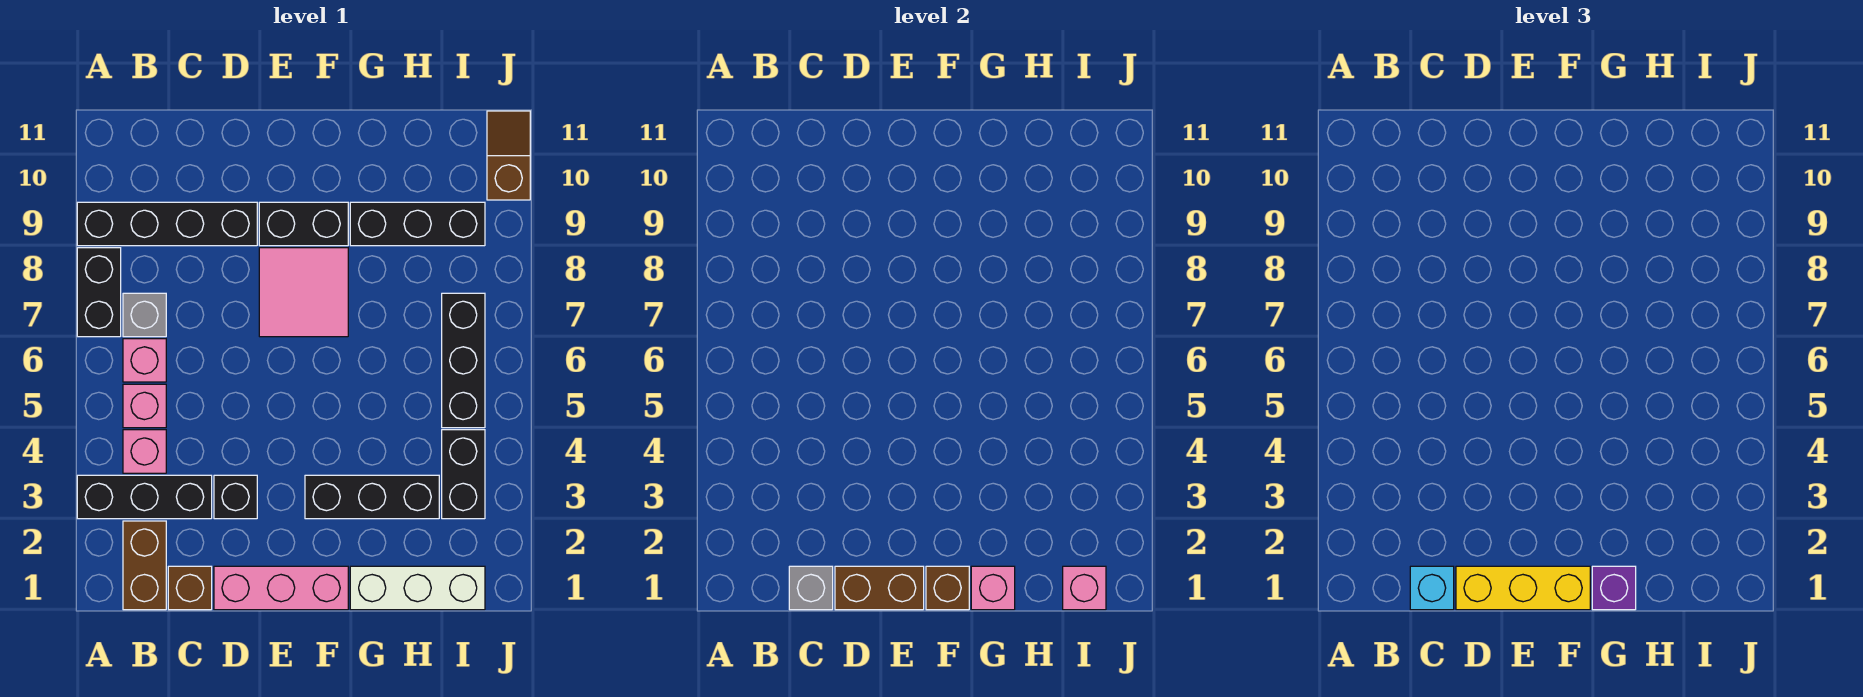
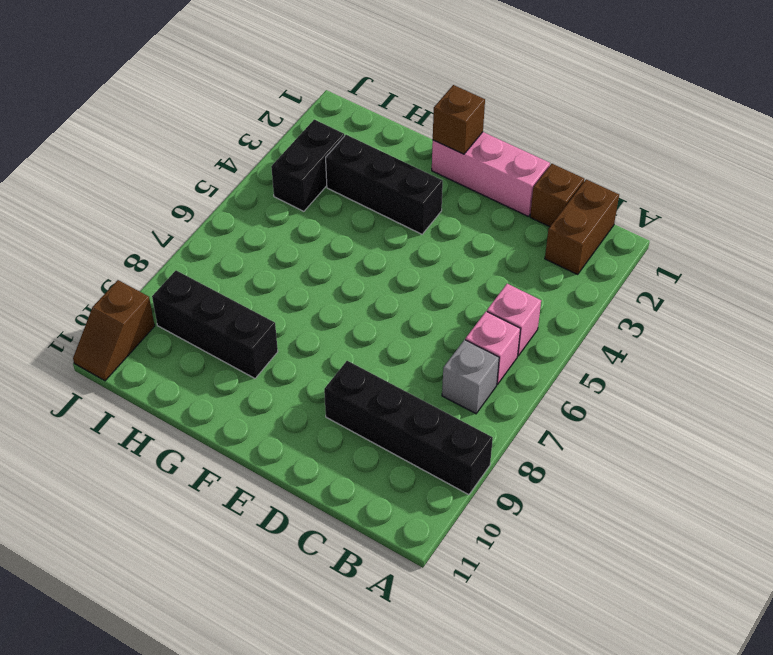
none -> black brick A3:C3 level 1
none -> black brick A7:A8 level 1
none -> pink brick B4 level 1

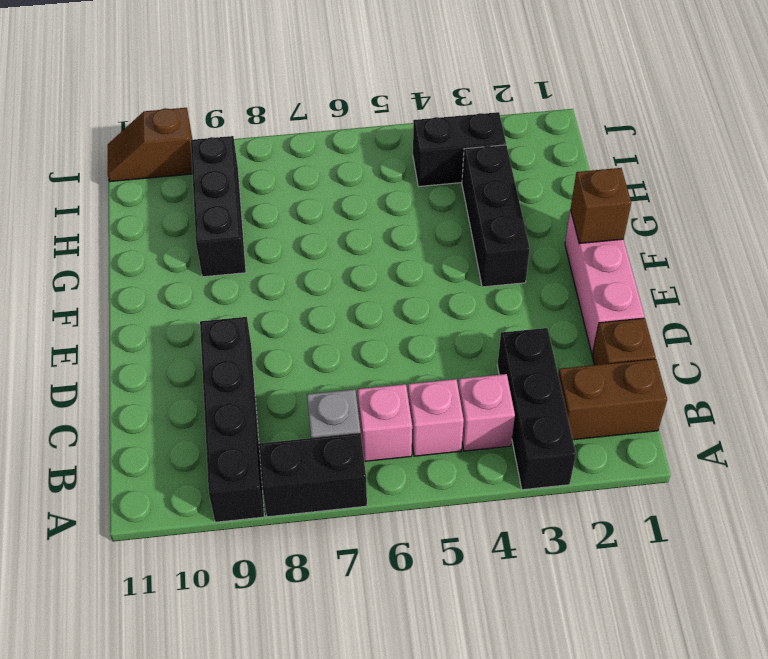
none -> black brick D3 level 1
none -> pink tile E7:F8 level 1
none -> black brick E9:F9 level 1

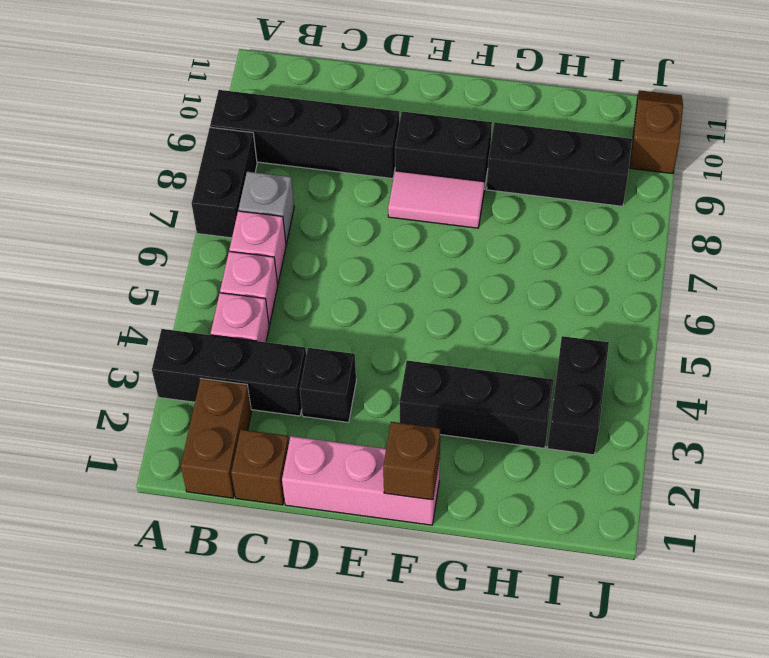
pink tile E8:F8 level 1 -> pink tile E7:F8 level 1
none -> white brick G1:I1 level 1
none -> black brick I5:I7 level 1
none -> grey brick C1 level 2

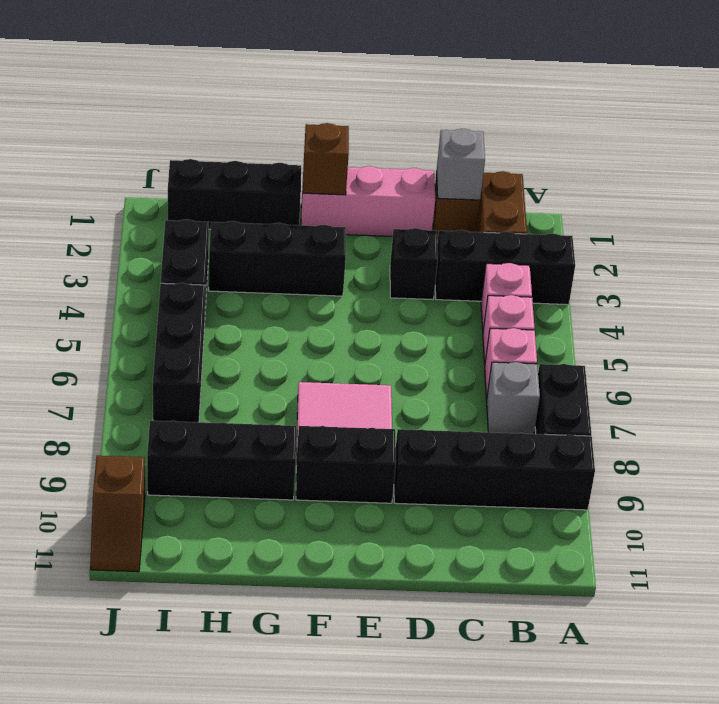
black brick G1:I1 level 1 -> white brick G1:I1 level 1
none -> brown brick D1:E1 level 2
none -> pink brick G1 level 2
none -> pink brick I1 level 2

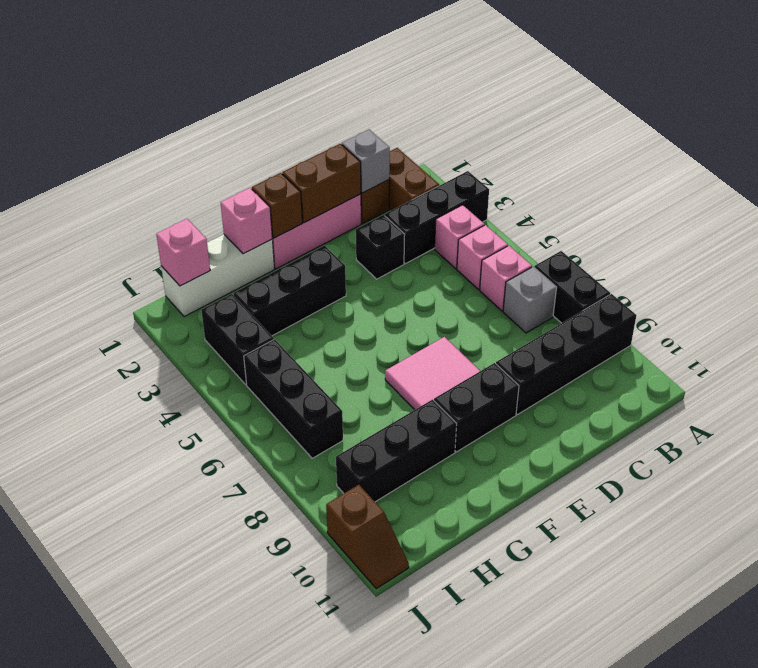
none -> cyan brick C1 level 3
none -> yellow brick D1:F1 level 3
none -> purple brick G1 level 3

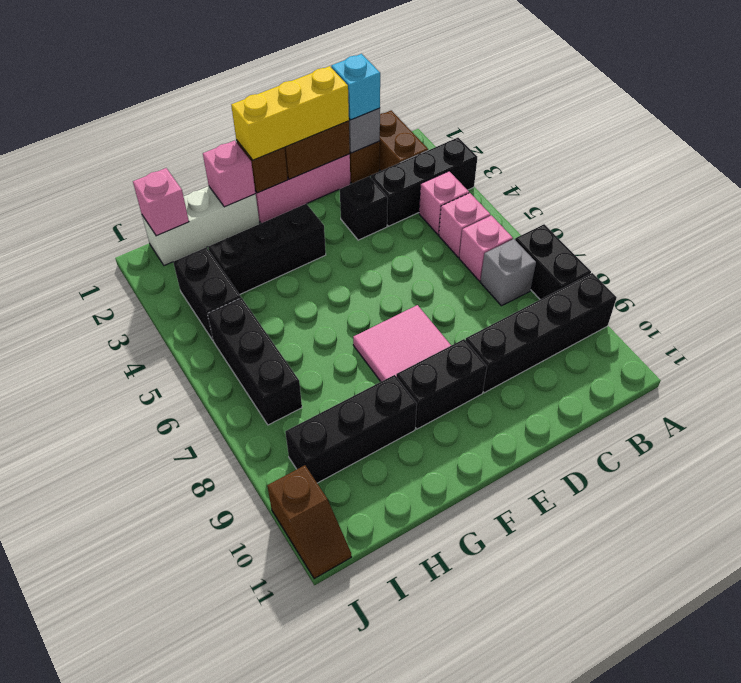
none -> purple brick G1 level 3

